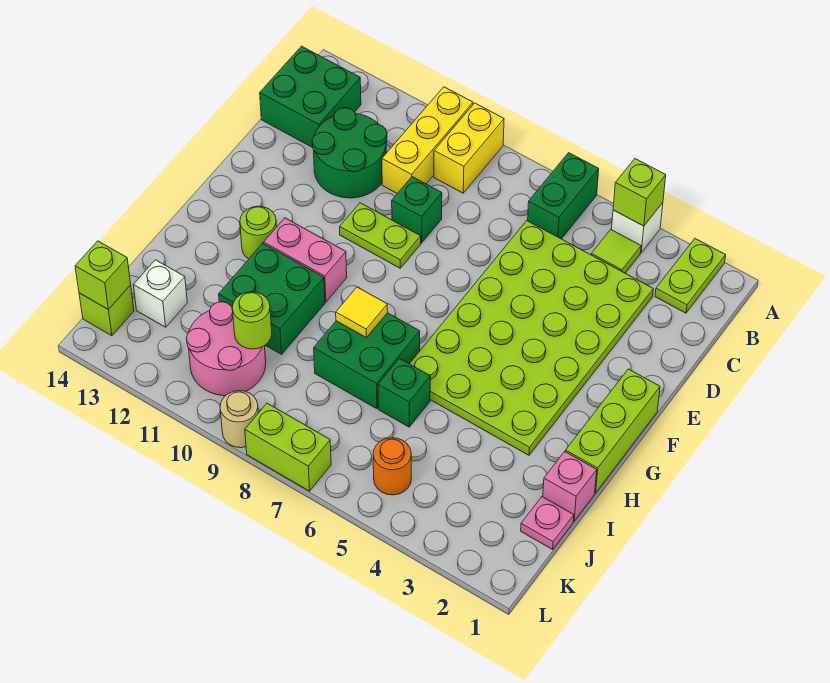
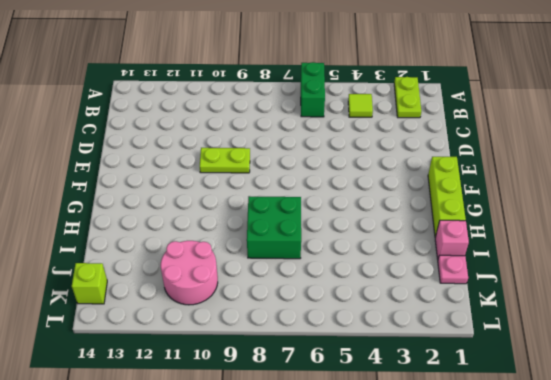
none -> white brick A4 level 1
none -> yellow brick A9:B9 level 1
none -> yellow brick A10:C10 level 1

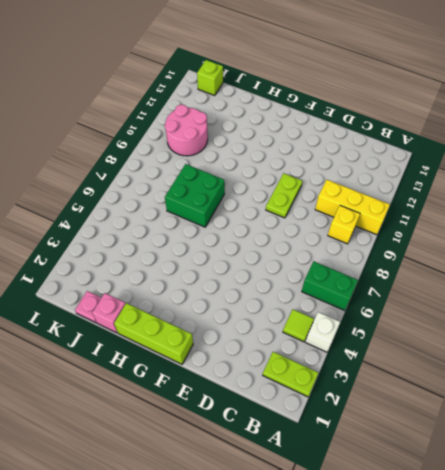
yellow brick B9 level 1 -> yellow brick A9:B9 level 1
none -> green brick B13:C14 level 1
none -> lime plate C3:H6 level 1
none -> green round brick C11:D12 level 1

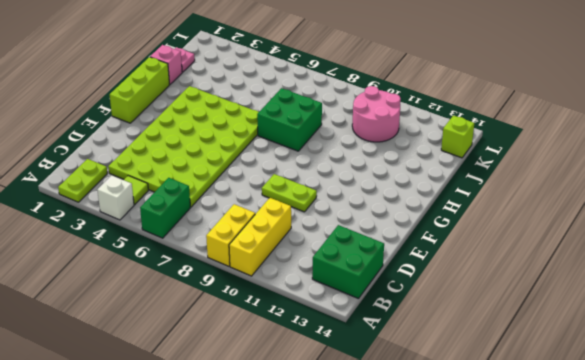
none -> green round brick C11:D12 level 1
none -> green brick D9 level 1
none -> pink brick G10:G11 level 1

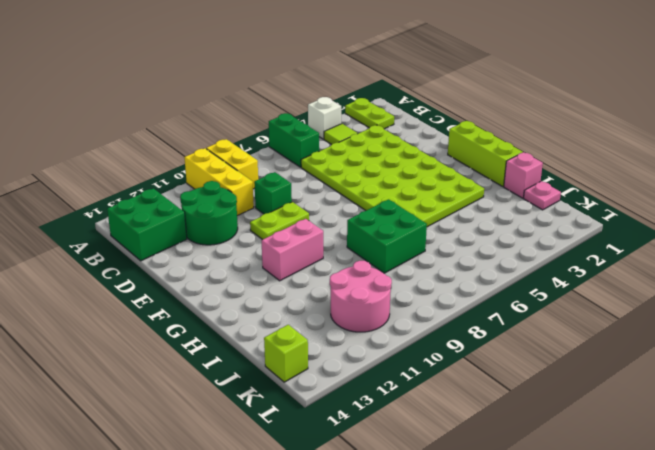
none -> lime round brick G12 level 1
none -> green brick H10:I11 level 1
none -> green brick I6 level 1

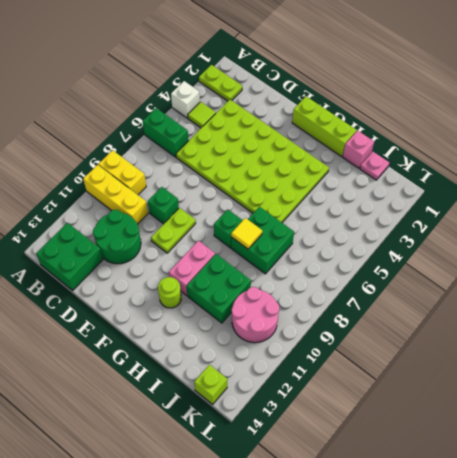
green brick G8 level 1 -> green brick I6 level 1
none -> white brick J13 level 1
none -> orange round brick K5 level 1
none -> lime brick L7:L8 level 1

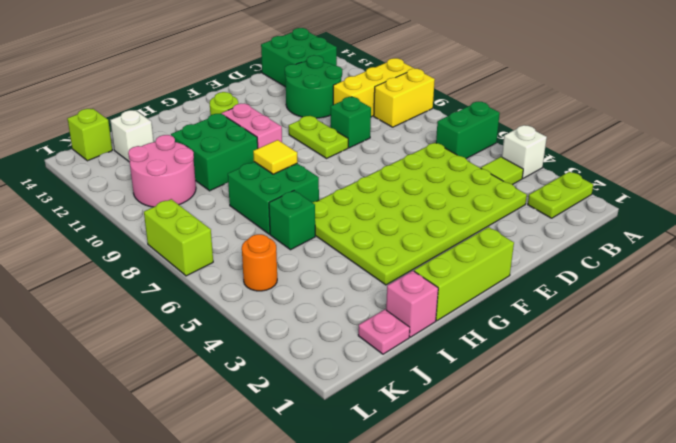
none -> tan round brick L9 level 1
none -> lime brick A4 level 2
none -> lime round brick J10 level 2

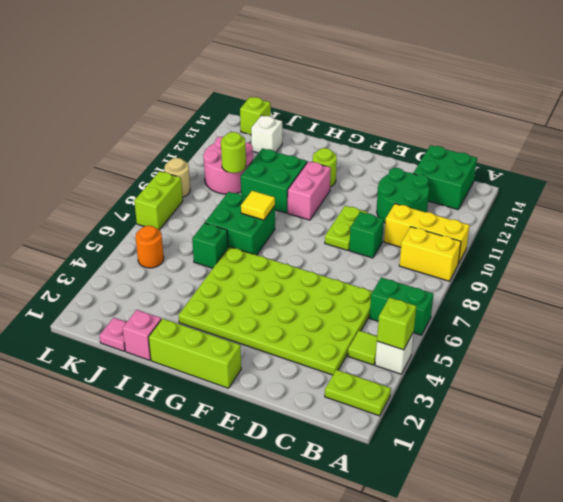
none -> lime brick K14 level 2

